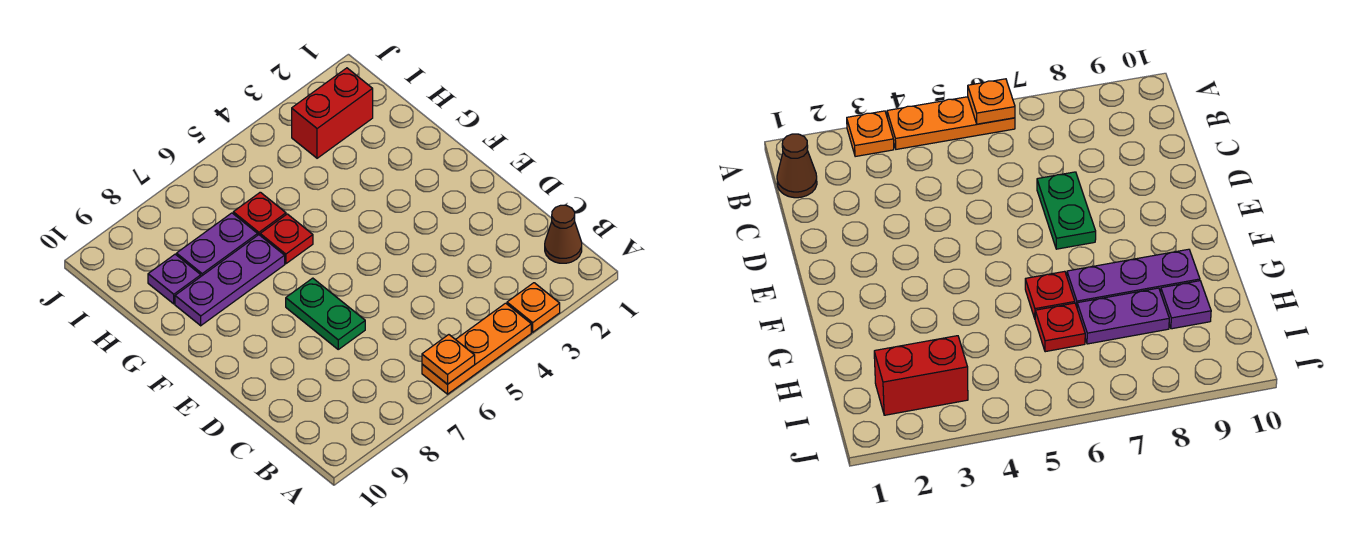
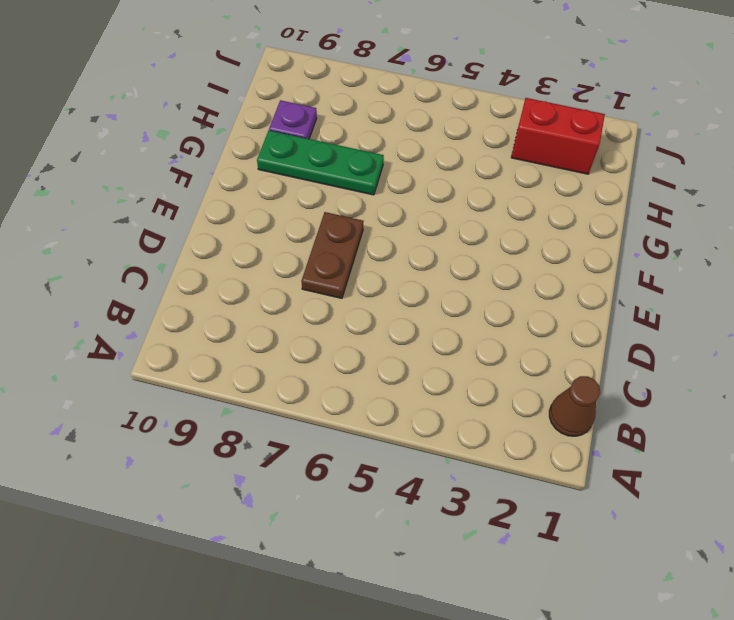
brown plate D7:E7 level 1 -> green plate D7:E7 level 1
green plate G7:G9 level 1 -> purple plate G7:G9 level 1
none -> orange plate A3 level 1
none -> orange plate A4:A6 level 1

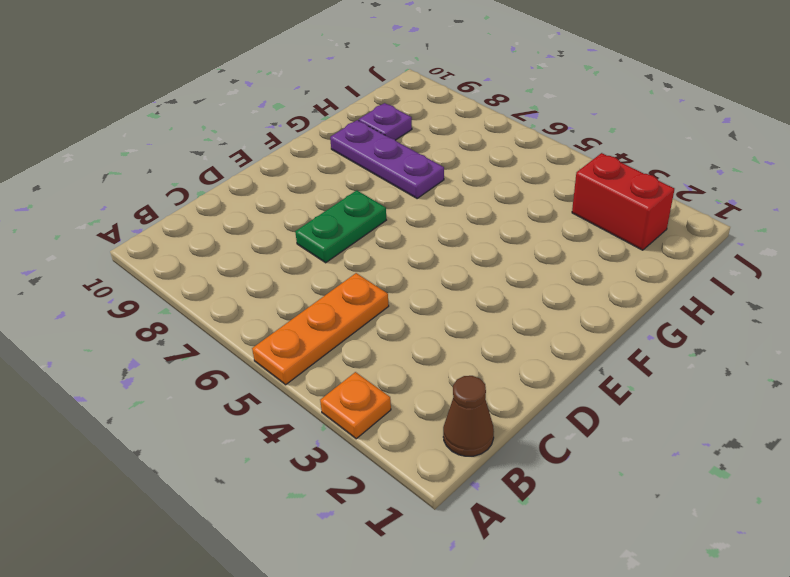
orange plate A5:C5 level 1 -> orange plate A4:A6 level 1
none -> red plate G6 level 1
none -> red plate H6 level 1

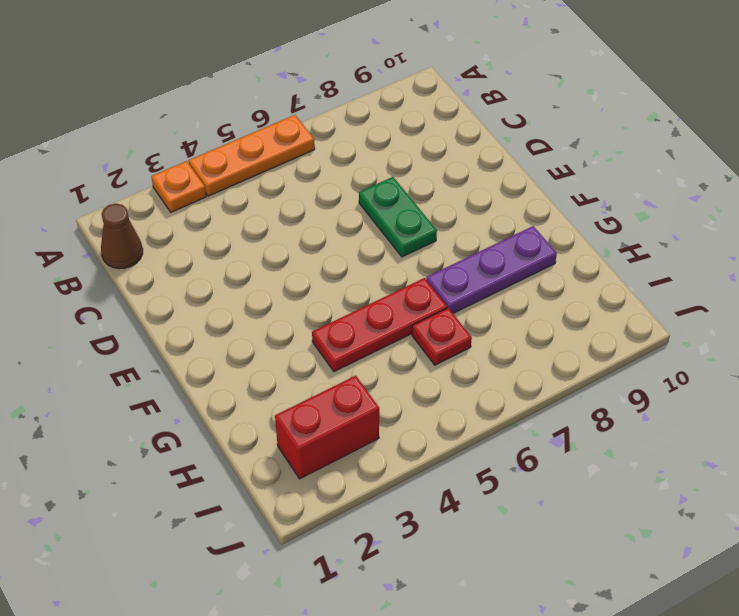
red plate G4:G6 level 1 -> red plate G6 level 1
none -> purple plate H7:H8 level 1
none -> purple plate H9 level 1

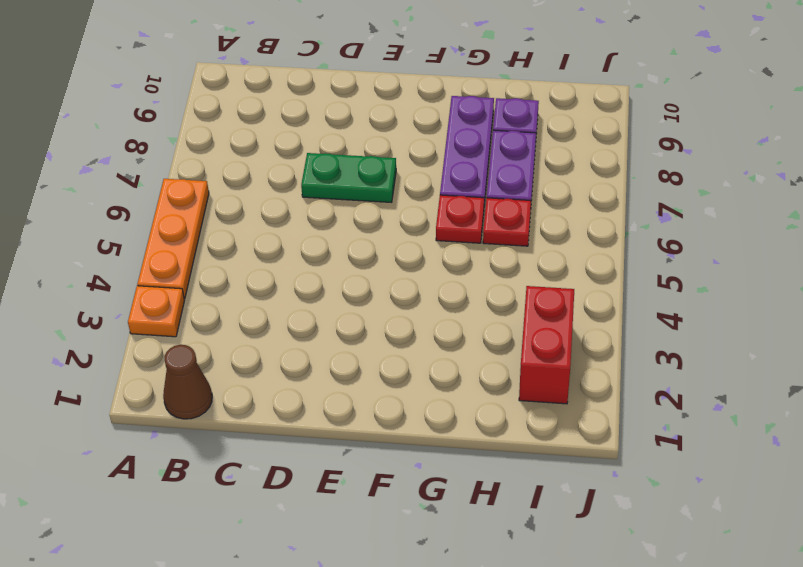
none -> orange plate A6 level 2

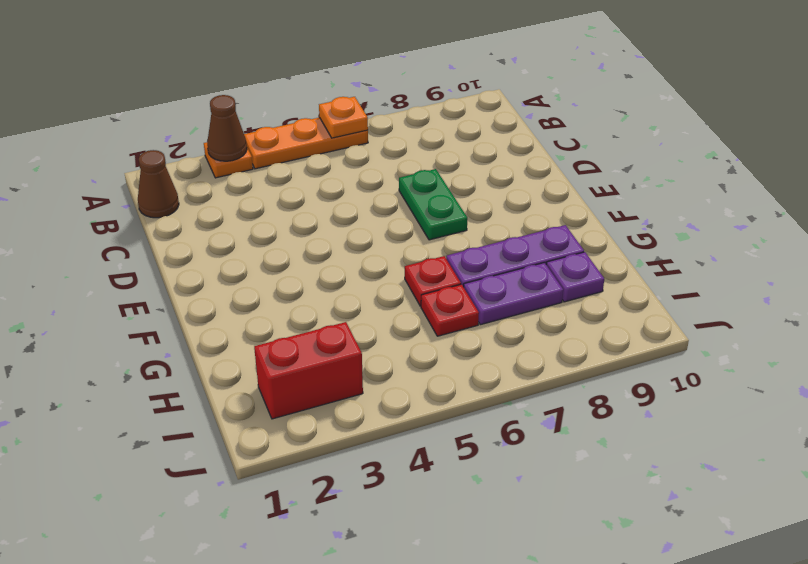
brown cone A3 level 2 -> none

